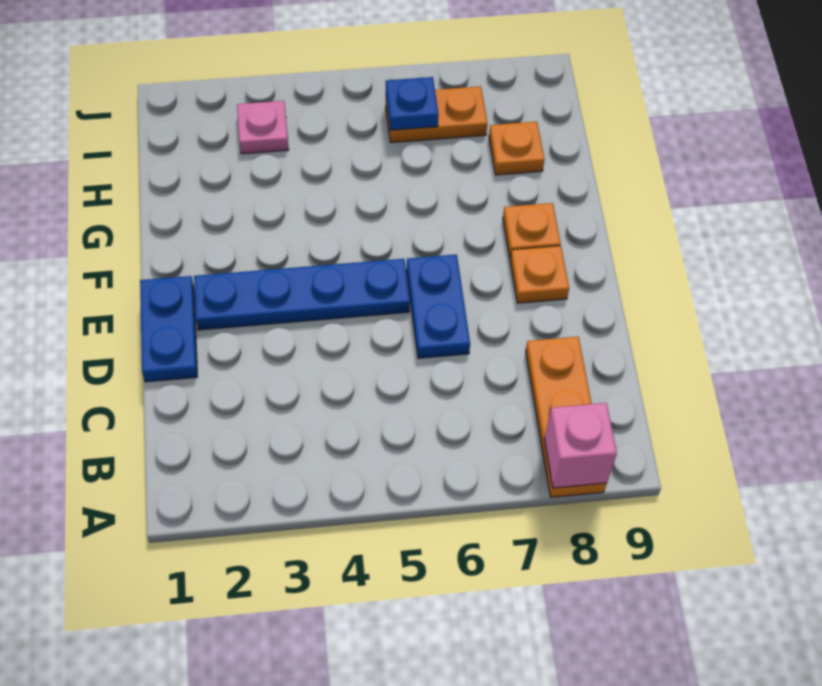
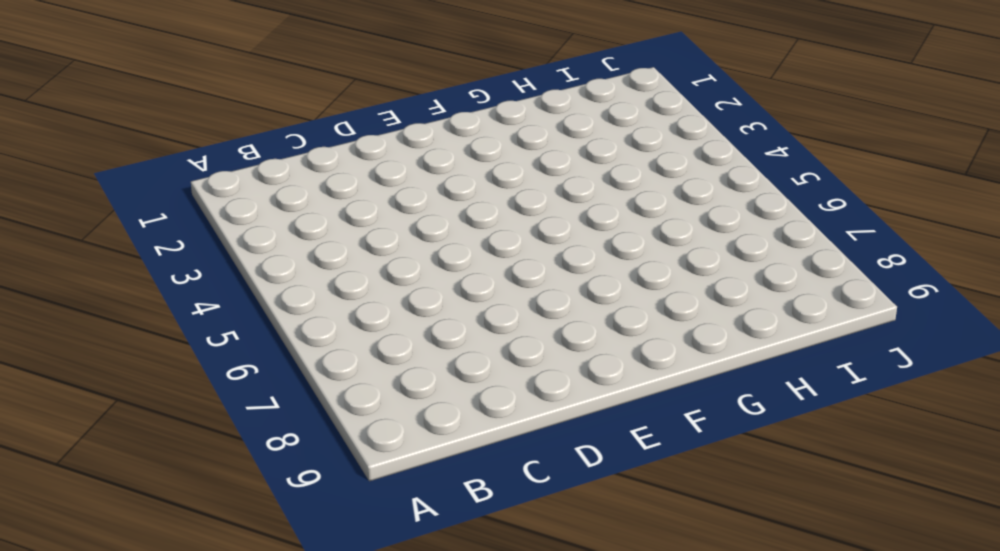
none -> orange plate A8:C8 level 1
none -> blue plate D1:E1 level 1

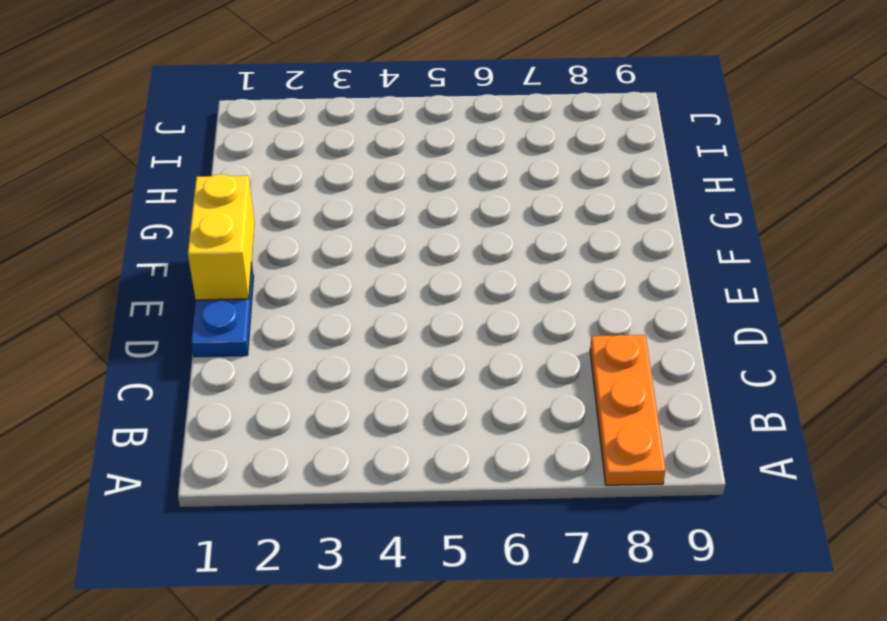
yellow brick E1:F1 level 2 -> none
none -> blue plate D6:E6 level 1
none -> blue plate E2:E5 level 1

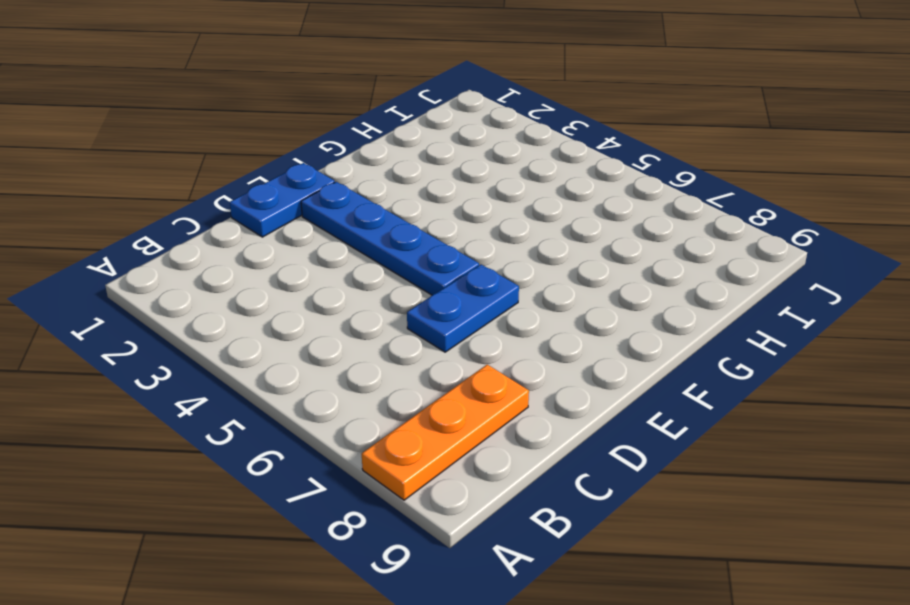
none -> orange plate E8 level 1
none -> orange plate F8 level 1

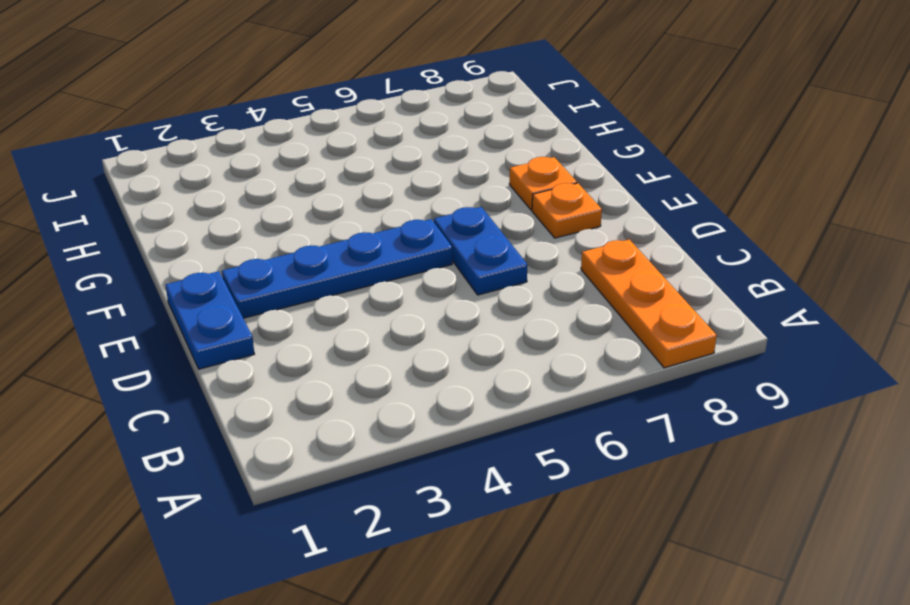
none -> orange plate H8 level 1
none -> pink plate I3 level 1

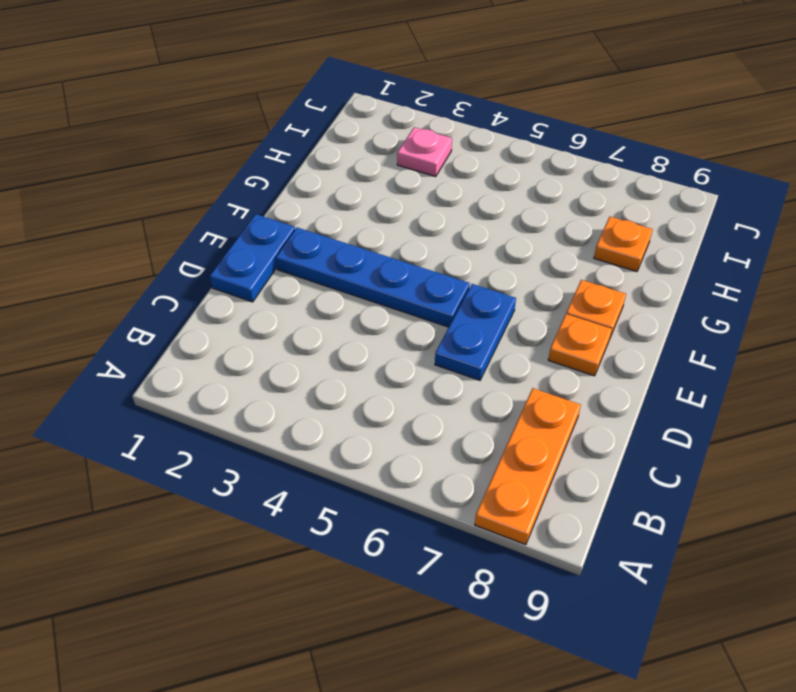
none -> orange plate I6:I7 level 1
none -> pink brick A8 level 2

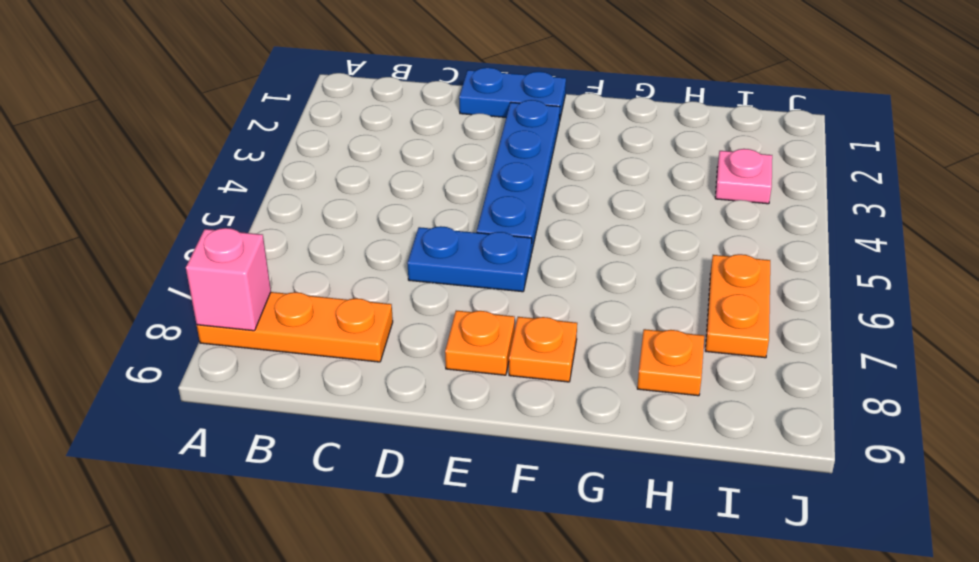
none -> blue plate I6 level 2

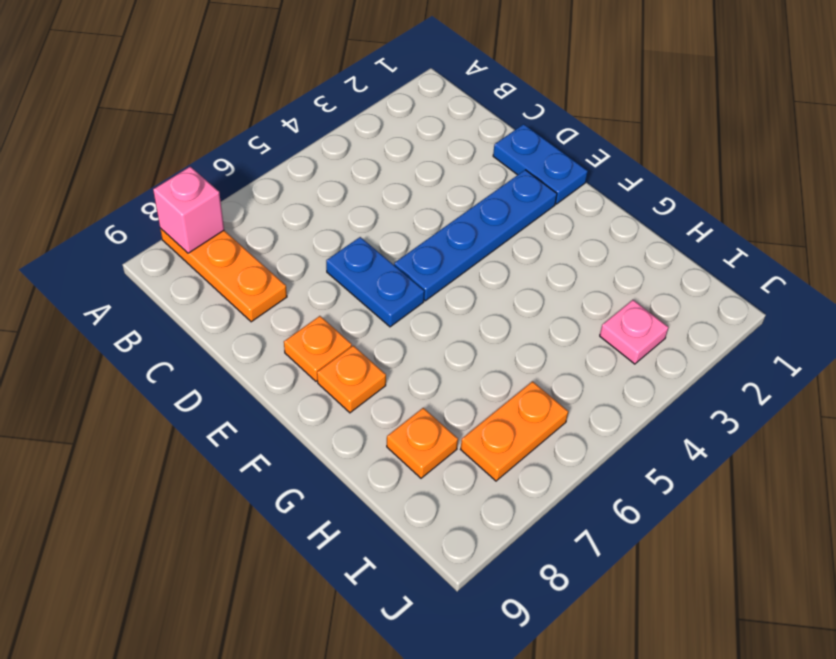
none -> blue plate I6 level 2

